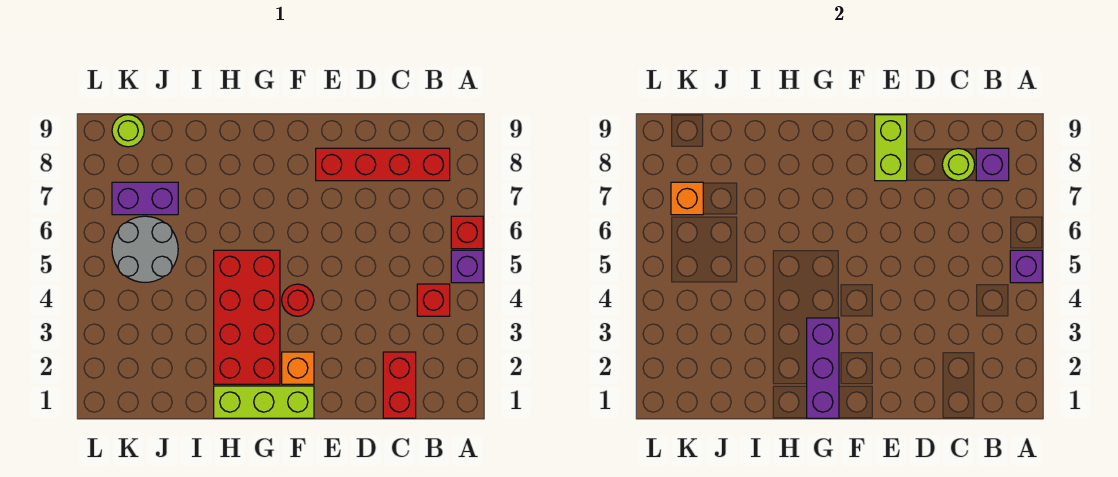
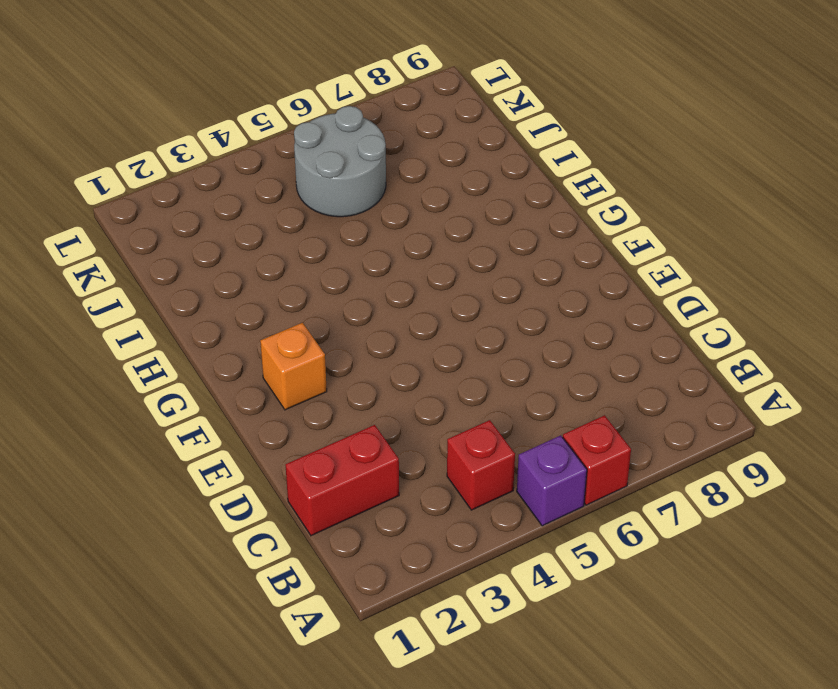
none -> red brick B8:E8 level 1
none -> lime brick F1:H1 level 1
none -> red round brick F4 level 1

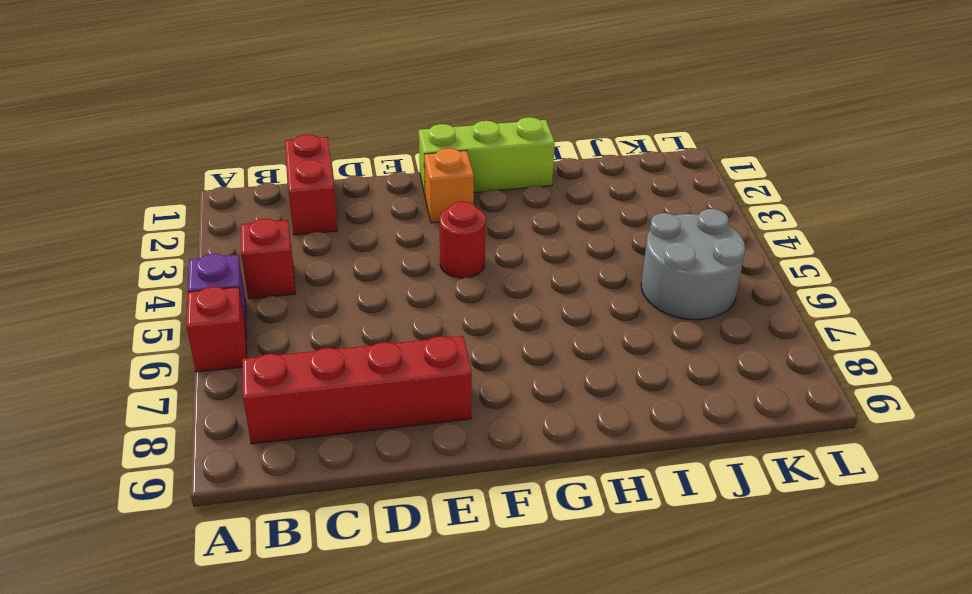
none -> red brick G2:H5 level 1
none -> purple brick J7:K7 level 1
none -> lime round brick K9 level 1

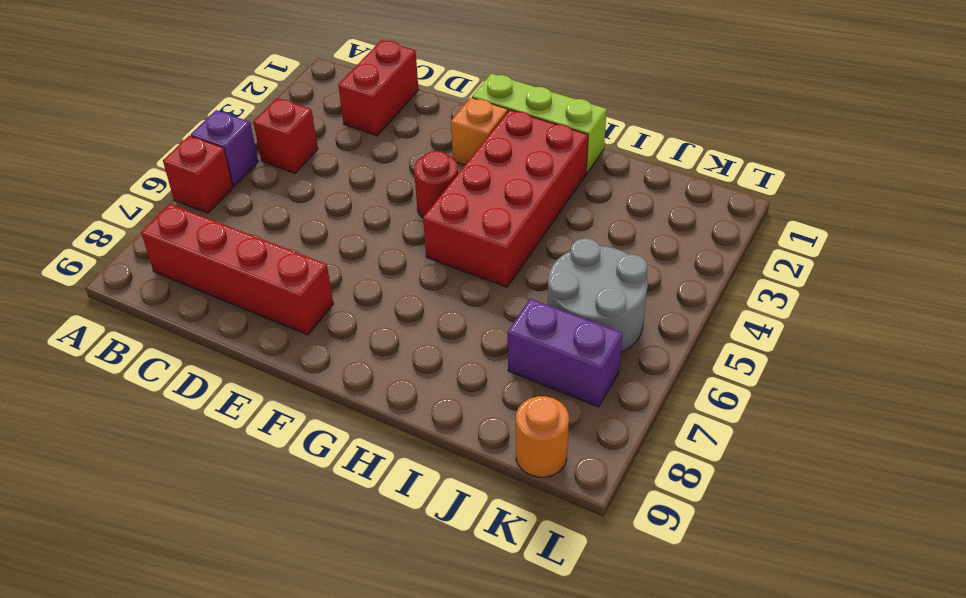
orange round brick K9 level 1 -> lime round brick K9 level 1
none -> purple brick A5 level 2
none -> purple brick B8 level 2
none -> lime round brick C8 level 2

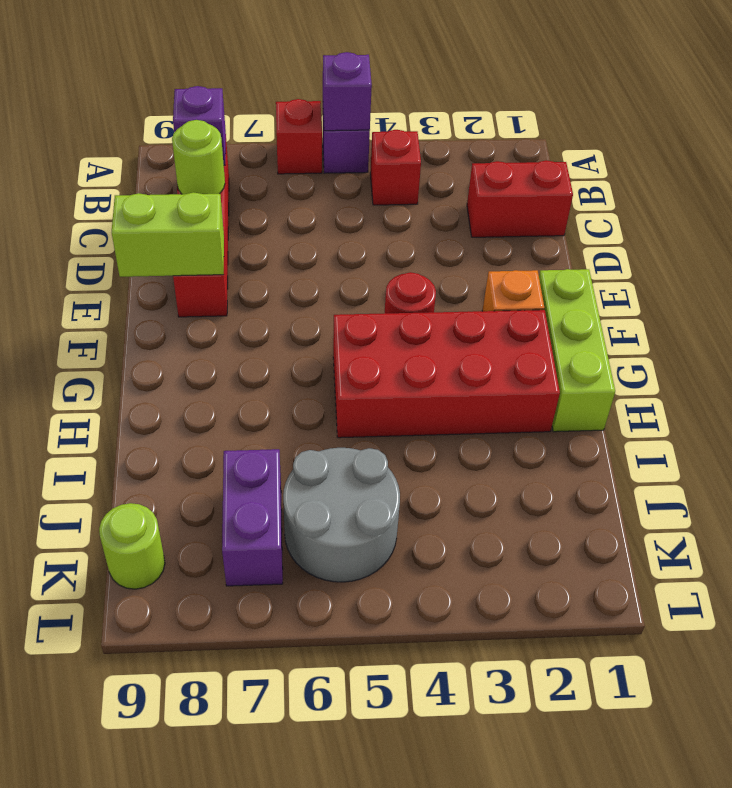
none -> purple brick G1:G3 level 2
none -> orange brick K7 level 2

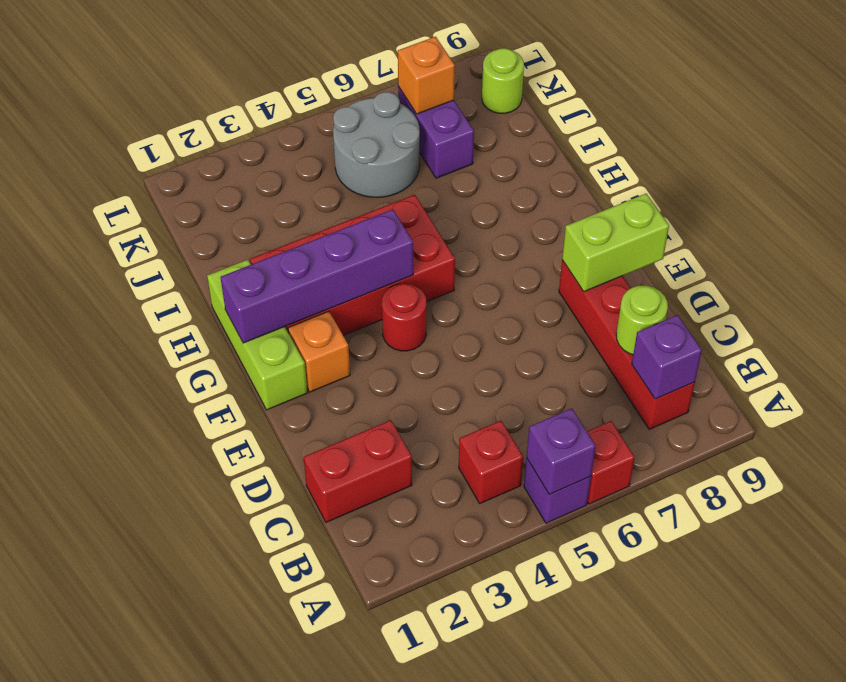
purple brick G1:G4 level 2 -> purple brick G1:G3 level 2

